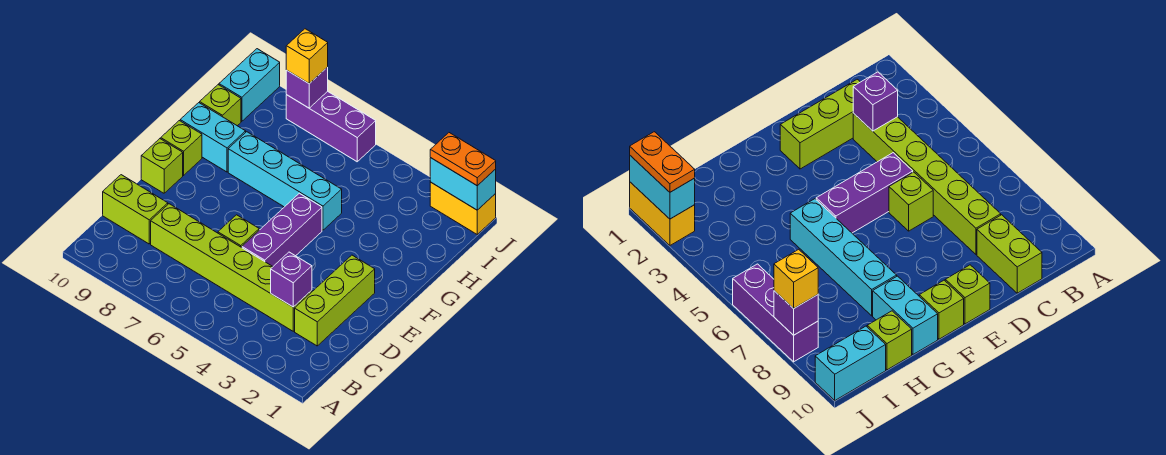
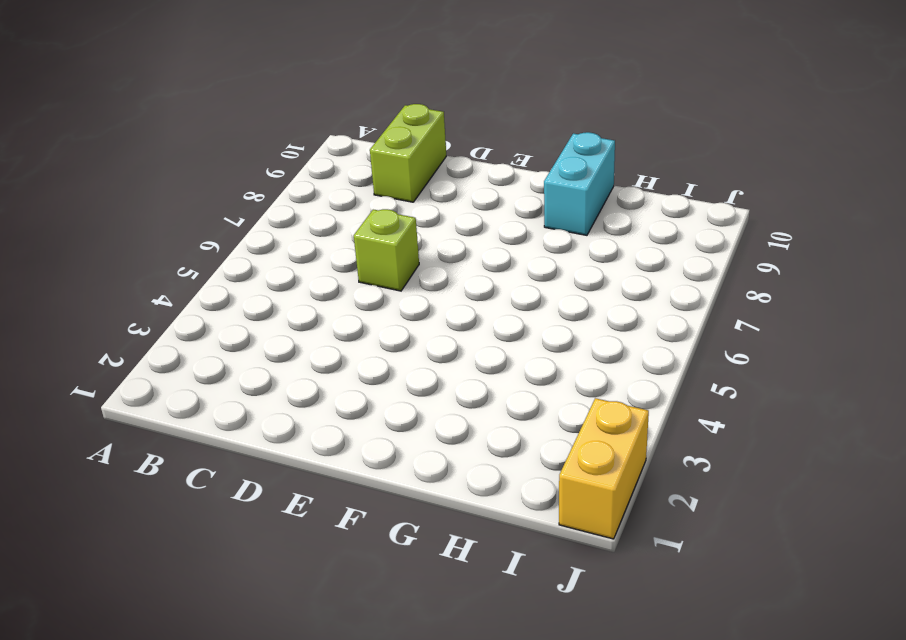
none -> lime brick C2:E2 level 1
none -> lime brick C3:C8 level 1
none -> purple brick D5:F5 level 1

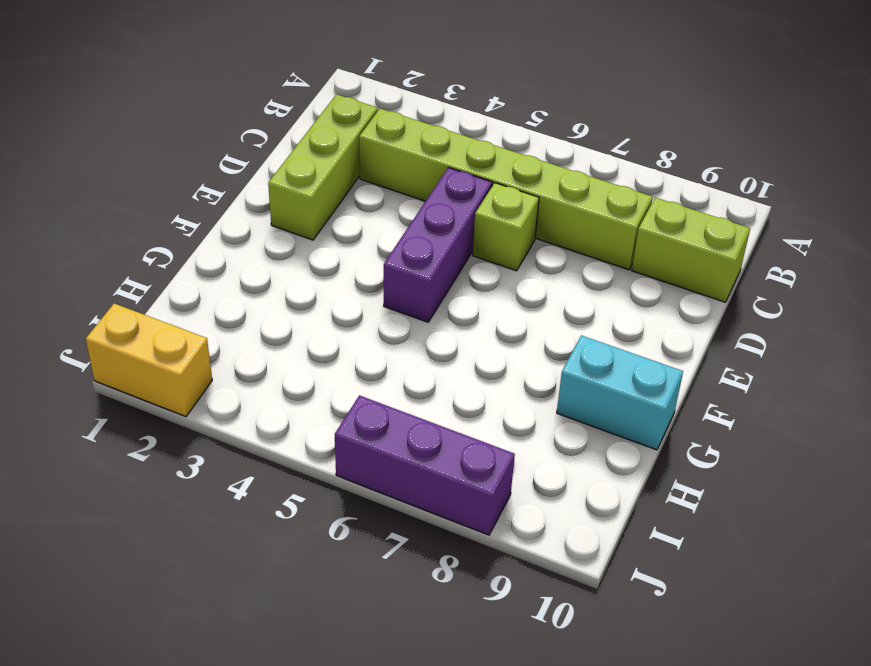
none -> lime brick E10 level 1
none -> lime brick F10 level 1
none -> cyan brick G5:G8 level 1

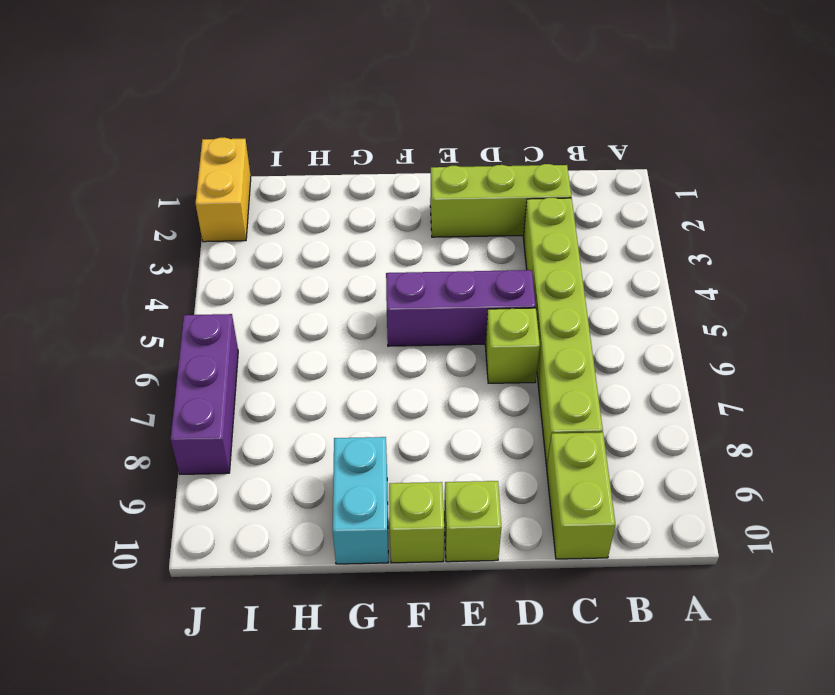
none -> cyan brick G5:G8 level 1
none -> lime brick H10 level 1
none -> cyan brick I10:J10 level 1

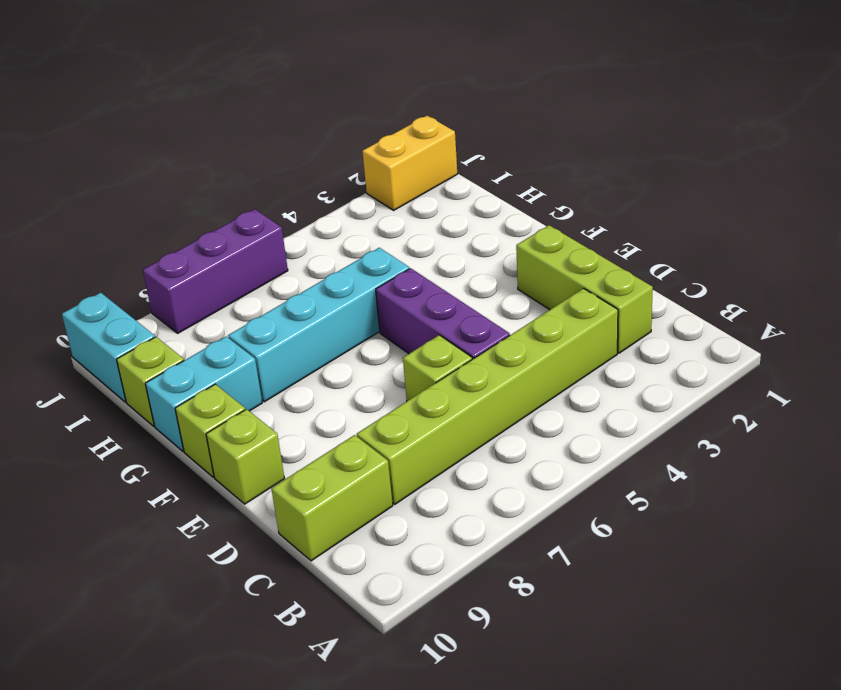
none -> purple brick C3 level 2
none -> cyan brick J1:J2 level 2
none -> purple brick J8 level 2

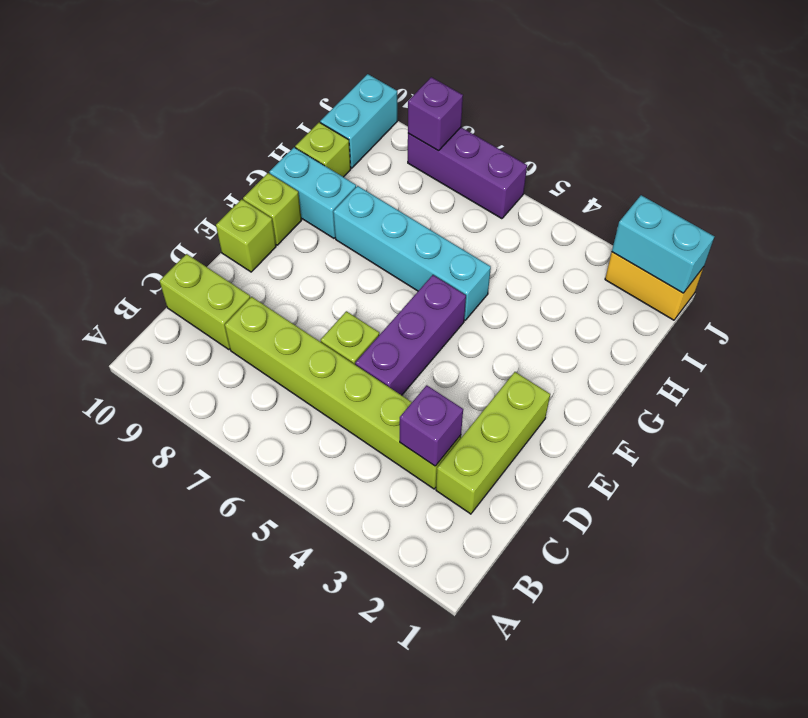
none -> orange plate J1:J2 level 3
none -> yellow brick J8 level 3

